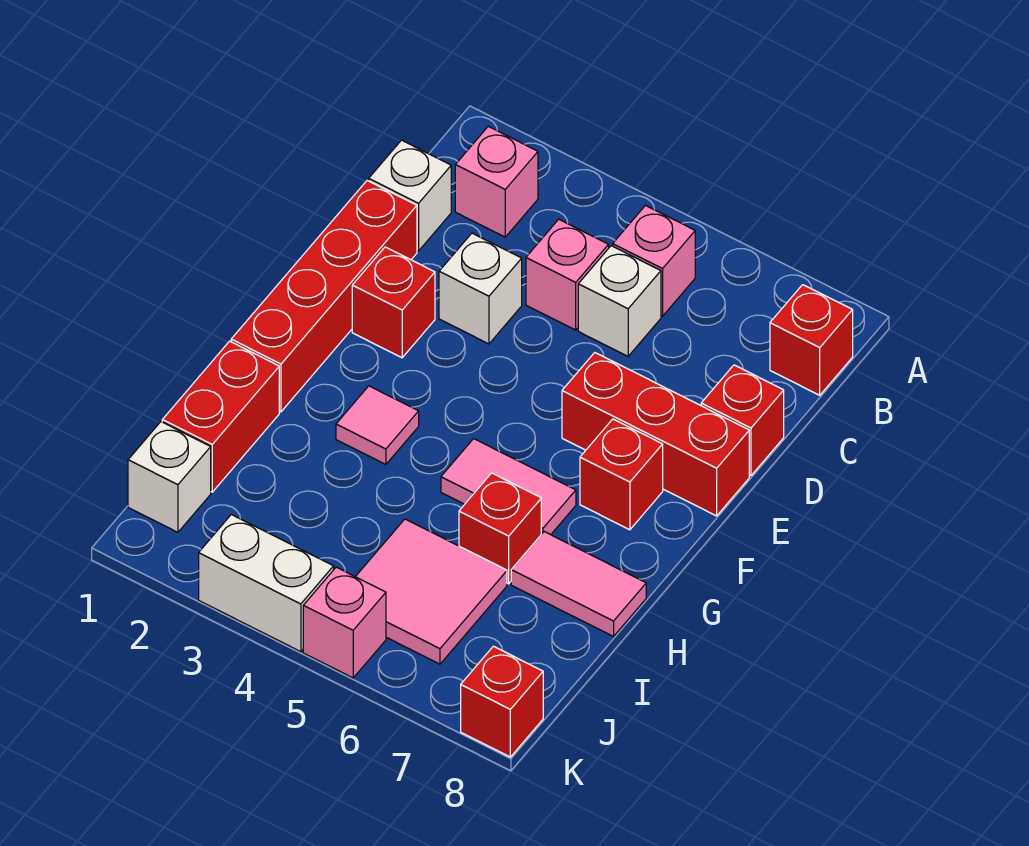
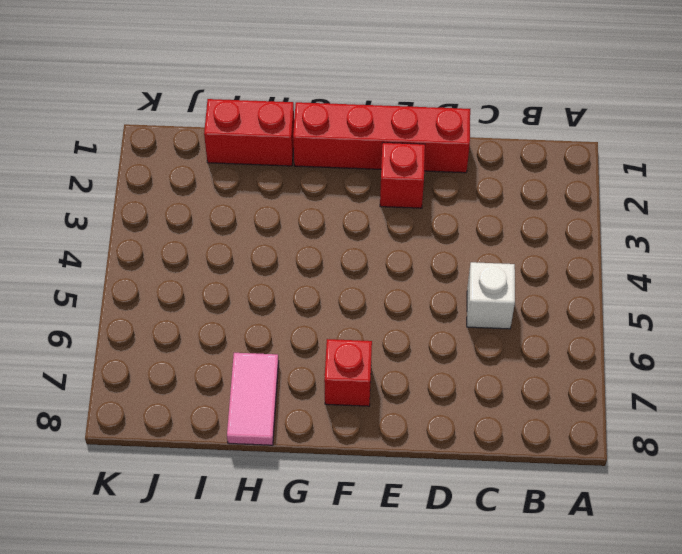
none -> pink brick B2 level 1
none -> pink brick B5 level 1
none -> red brick B8 level 1

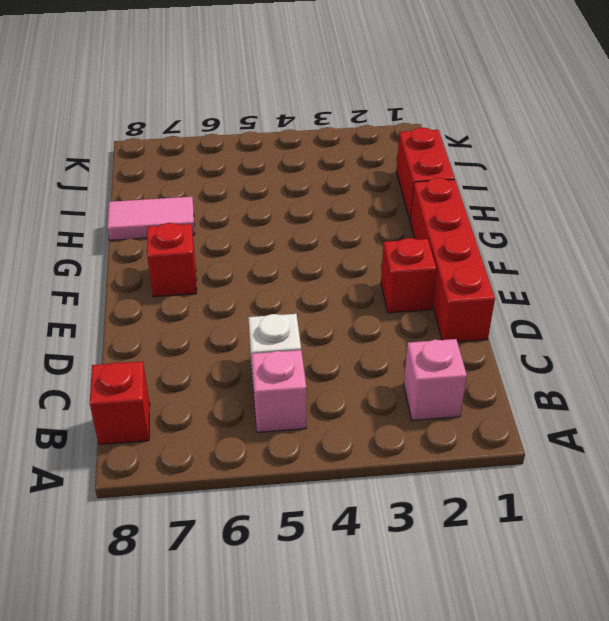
none -> white brick C1 level 1
none -> pink brick C4 level 1
none -> white brick D3 level 1

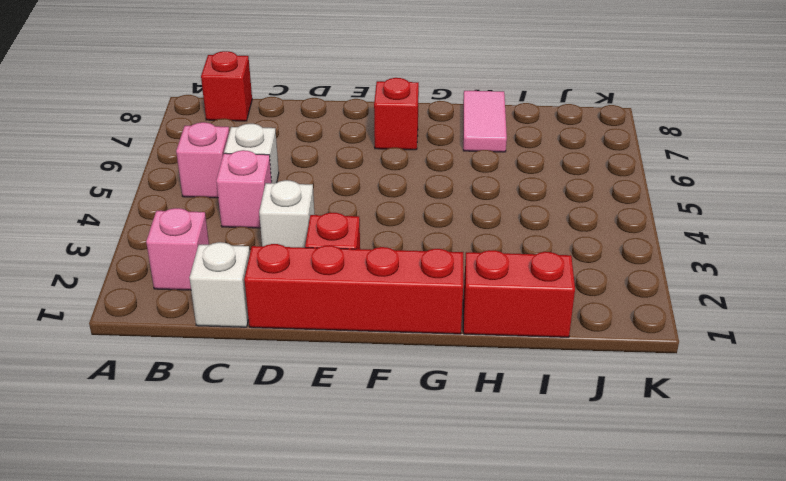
none -> red brick D8 level 1
none -> red brick E6:E8 level 1
none -> pink tile G3 level 1

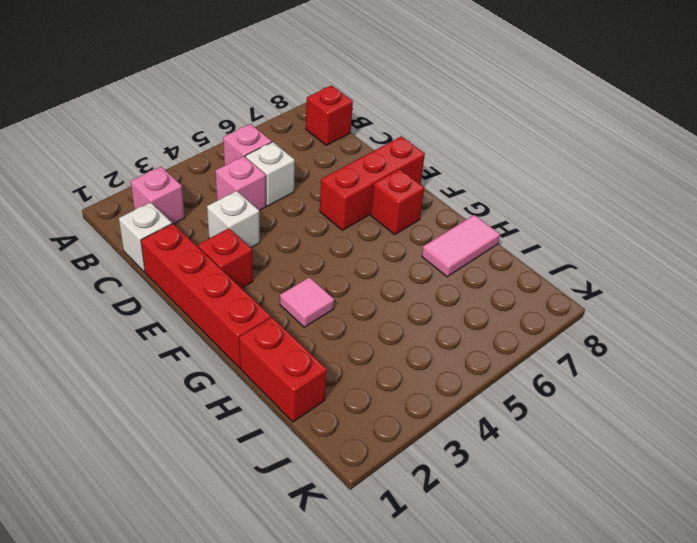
none -> red brick D8 level 1
none -> pink tile G5:G6 level 1
none -> red brick H6 level 1

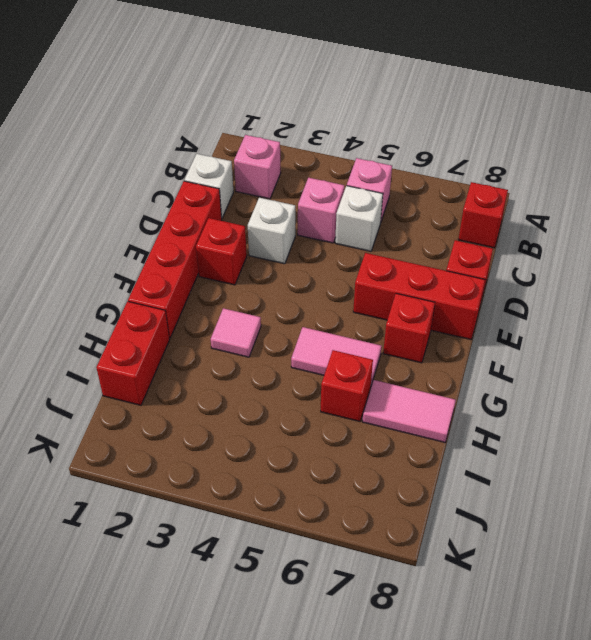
none -> pink tile I5:J6 level 1
none -> white brick J1 level 1
none -> white brick K3:K4 level 1

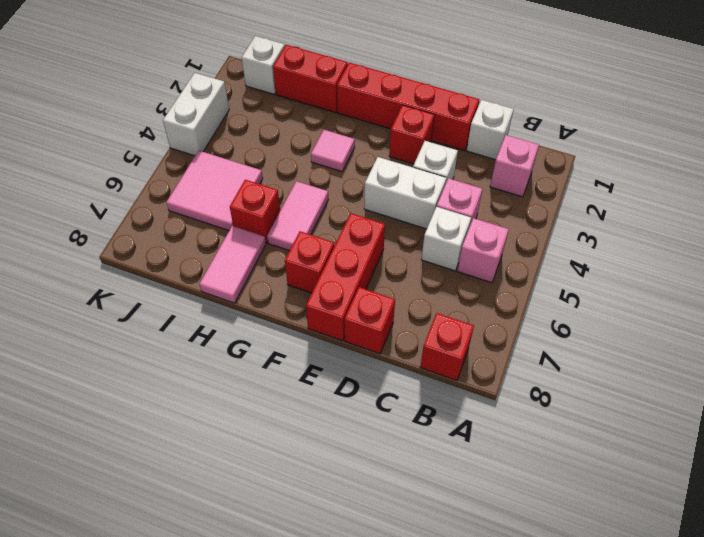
white brick D4:E4 level 1 -> none
none -> pink brick K5 level 1
none -> red brick K8 level 1

